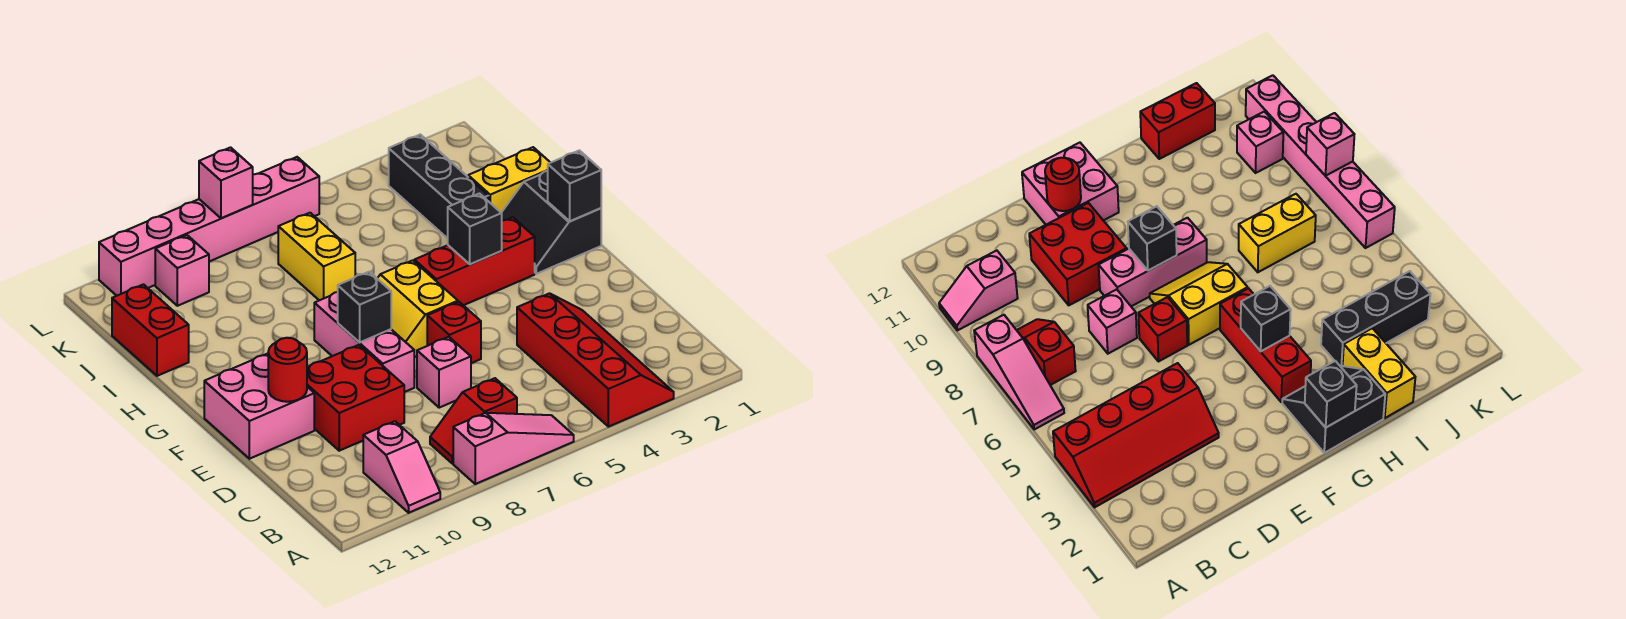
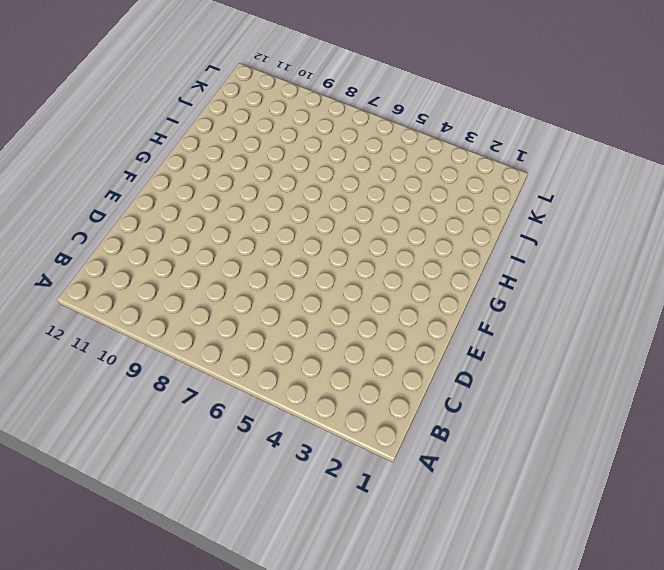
none -> red slope A3:D4 level 1 top 4
none -> pink slope A6:A8 level 1 top 8
none -> pink slope A10:B10 level 1 top B

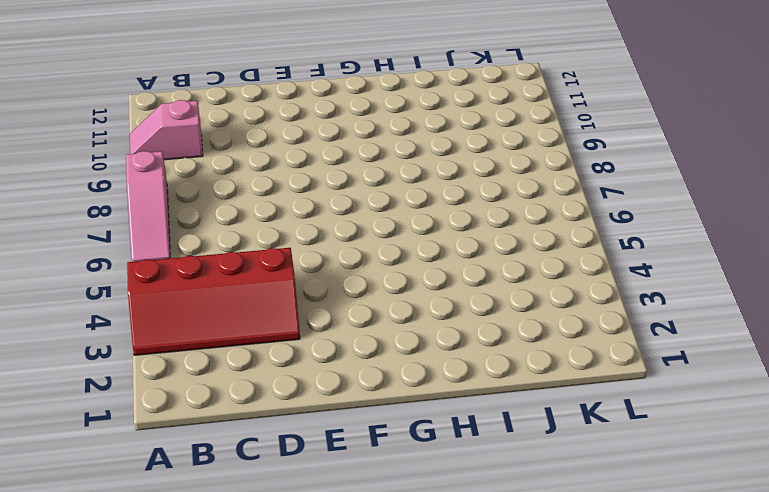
none -> red slope B7:B8 level 1 top 7
none -> pink brick D7 level 1
none -> red brick D9:E10 level 1

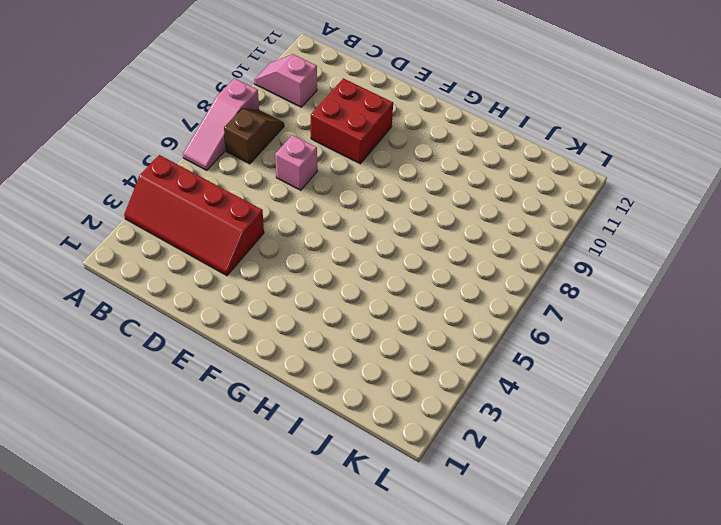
brown slope B7:B8 level 1 top 7 -> red slope B7:B8 level 1 top 7
none -> red brick E6 level 1
none -> pink brick E8:G8 level 1
none -> pink brick E11:F12 level 1

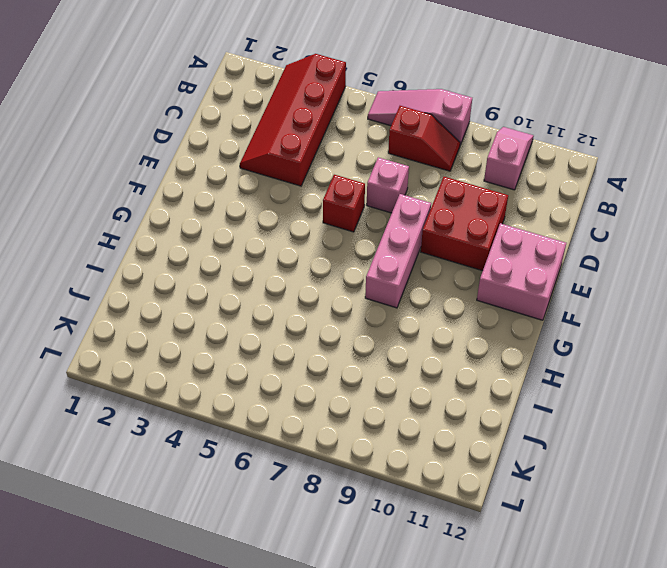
none -> yellow slope F6:G7 level 1 top 6
none -> black slope G1:H2 level 1 top 1
none -> red brick G3:G5 level 1

